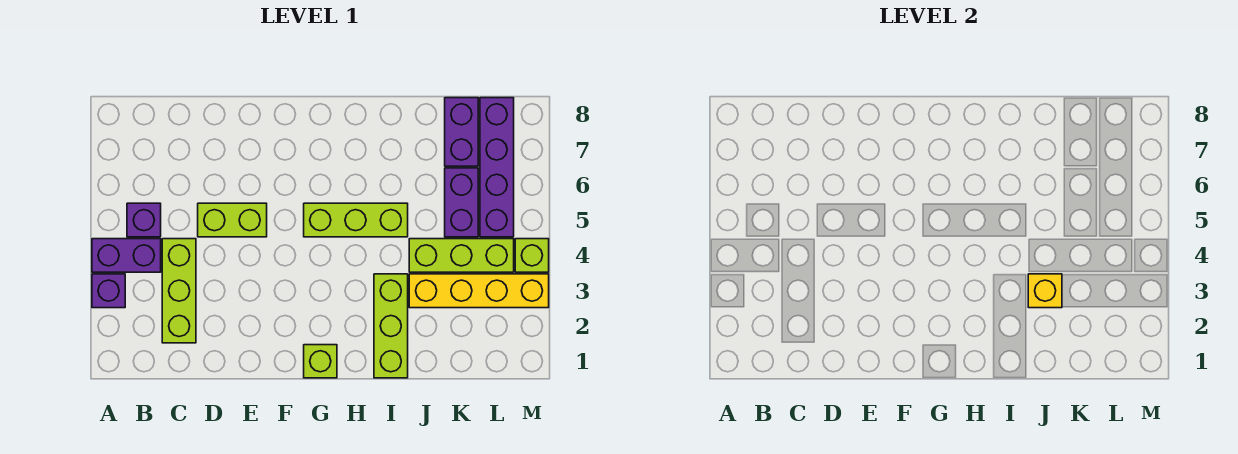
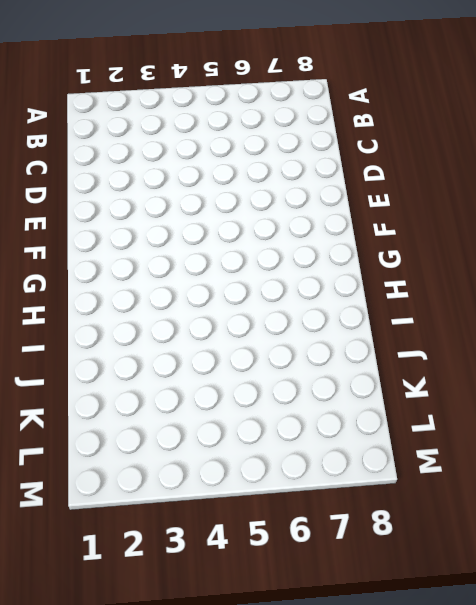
none -> purple brick A3 level 1
none -> purple brick A4:B4 level 1
none -> purple brick B5 level 1

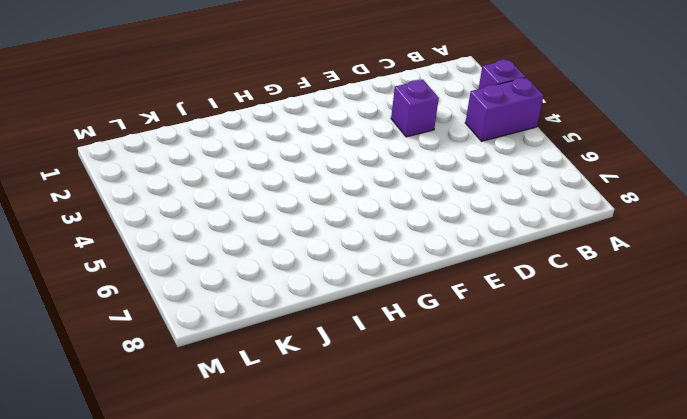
purple brick D3 level 1 -> purple brick B5 level 1
none -> lime brick C2:C4 level 1
none -> lime brick D5:E5 level 1
none -> lime brick G1 level 1

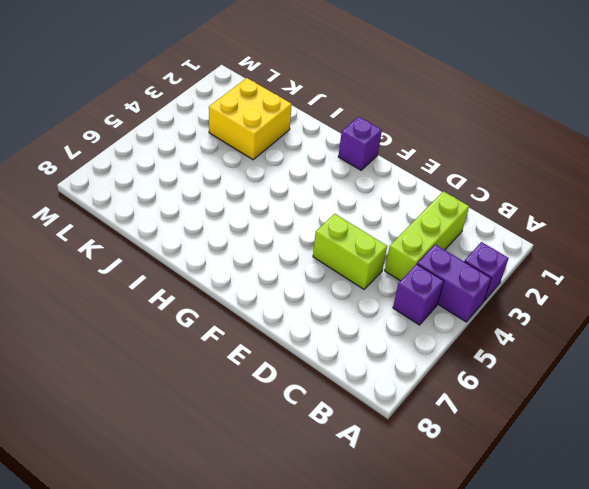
purple brick G1 level 1 -> lime brick G1 level 1
yellow brick J2:K3 level 1 -> yellow brick J3:M3 level 1
none -> lime brick G5:I5 level 1
none -> lime brick I1:I3 level 1
none -> lime brick J4:L4 level 1

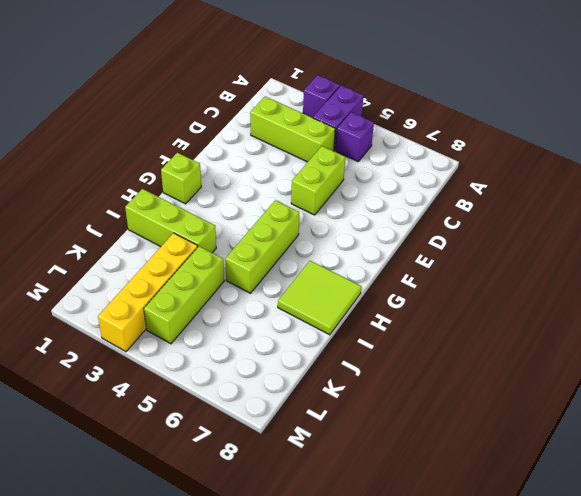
lime tile H7:I8 level 1 -> none
none -> purple brick K5:K6 level 1
none -> purple brick K7:K8 level 1
none -> purple brick L5:L8 level 1

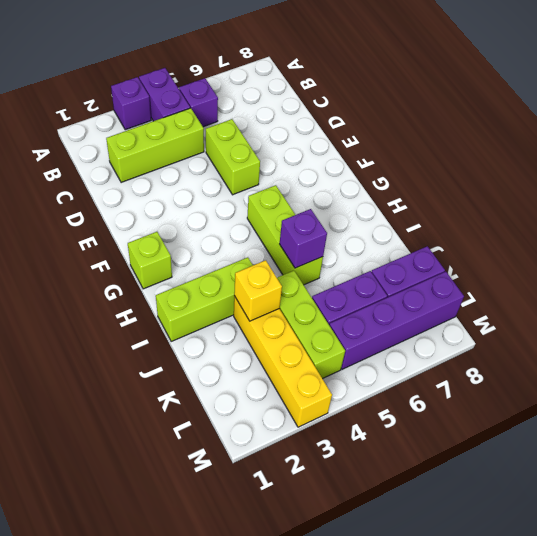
purple brick I5 level 2 -> none
none -> lime brick M4 level 1

